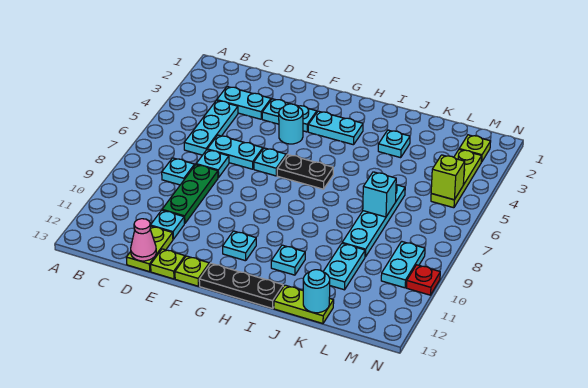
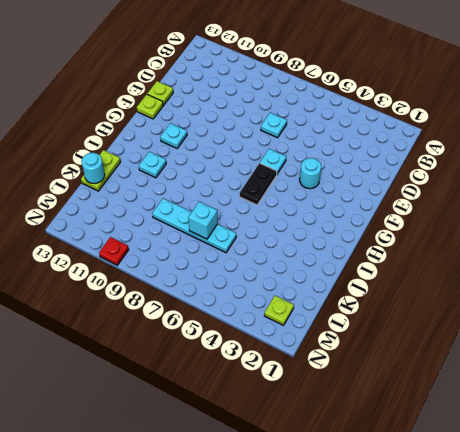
none -> cyan plate C3:D3 level 1
none -> cyan plate C4:C6 level 1
none -> cyan plate C8 level 1
none -> cyan plate D6:E6 level 1

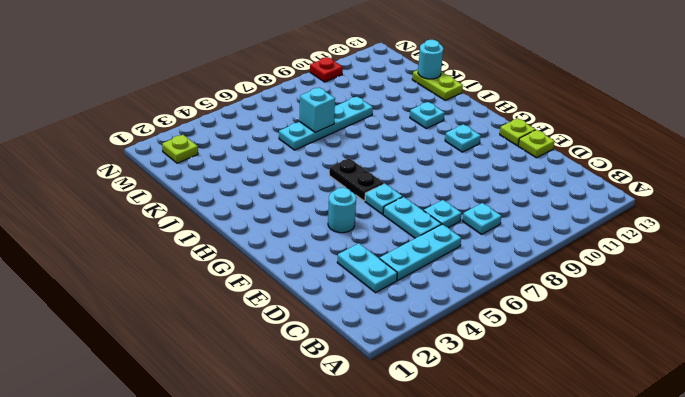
none -> green plate D8:D10 level 1
none -> cyan plate D11 level 1
none -> lime plate D12:D13 level 1
none -> cyan plate E3:F3 level 1

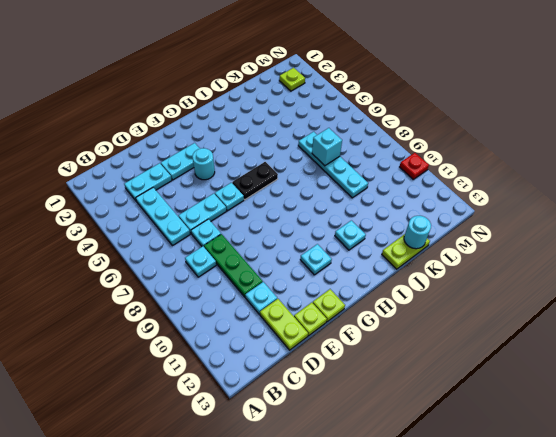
none -> cyan plate G3:H3 level 1
none -> black plate G13:I13 level 1
none -> cyan plate J3 level 1
none -> cyan plate K10:K11 level 1

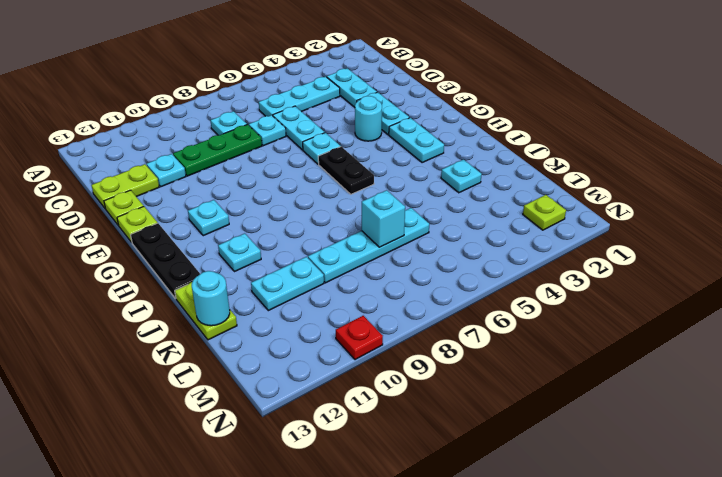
none -> lime plate M3:M5 level 1
none -> cyan plate M9:M10 level 1
none -> pink cone D13 level 2
none -> lime brick M5 level 2

